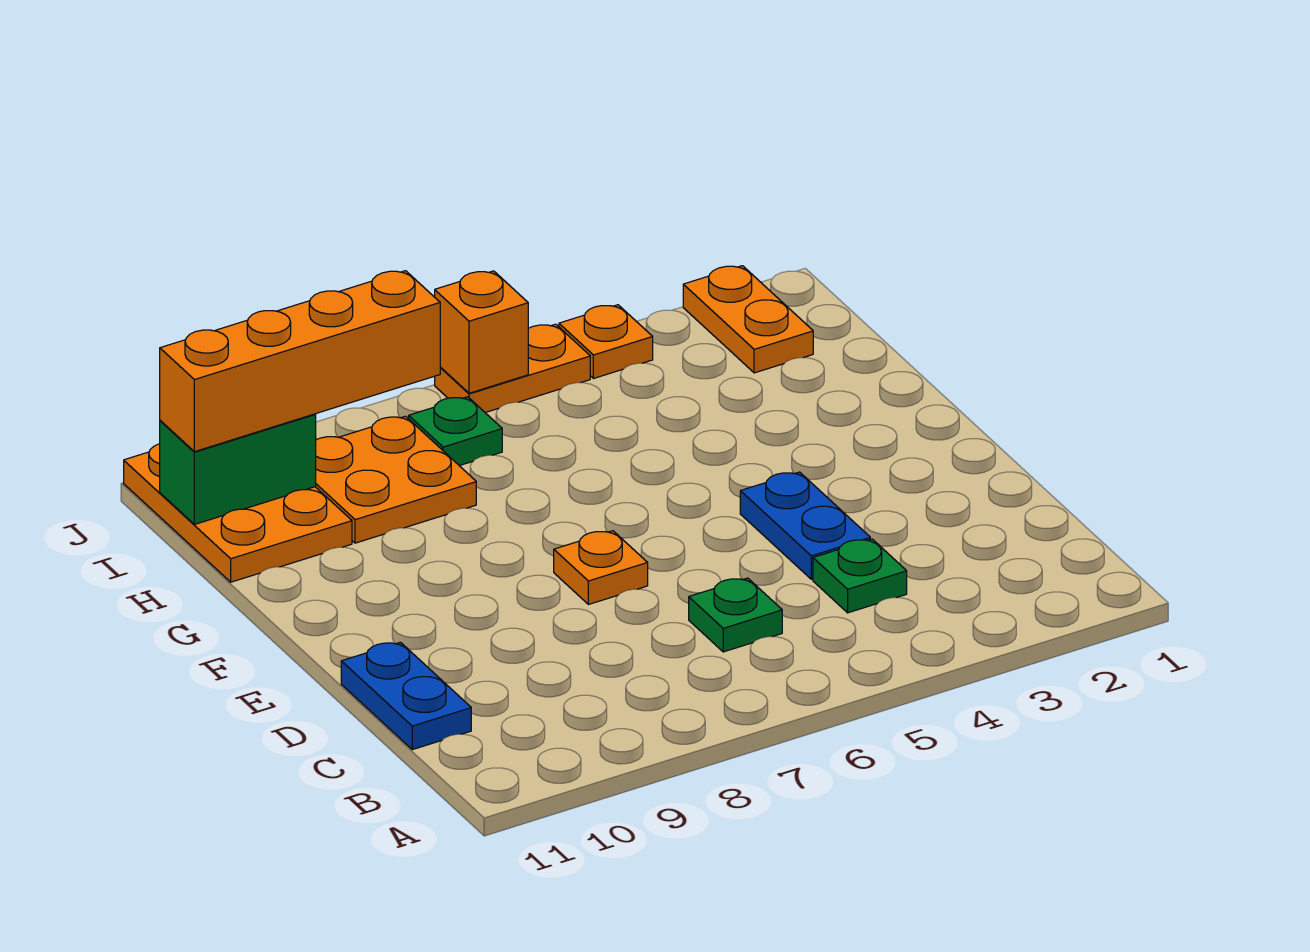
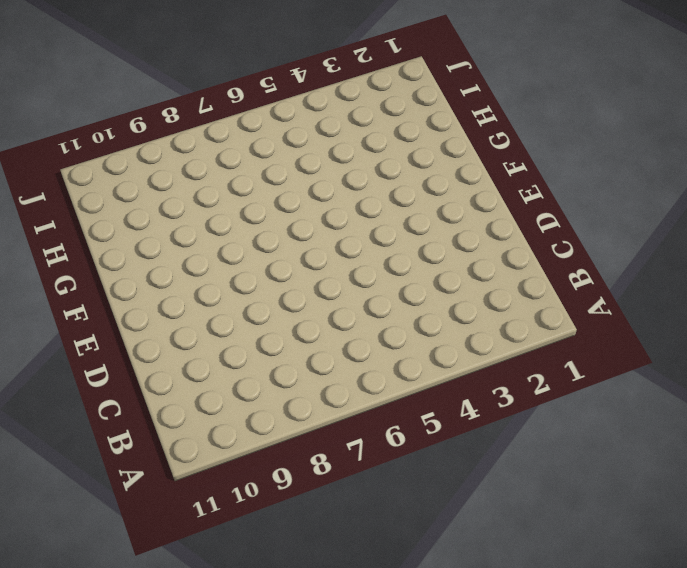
none -> green plate C4 level 1
none -> green plate C6 level 1
none -> blue plate C11:D11 level 1

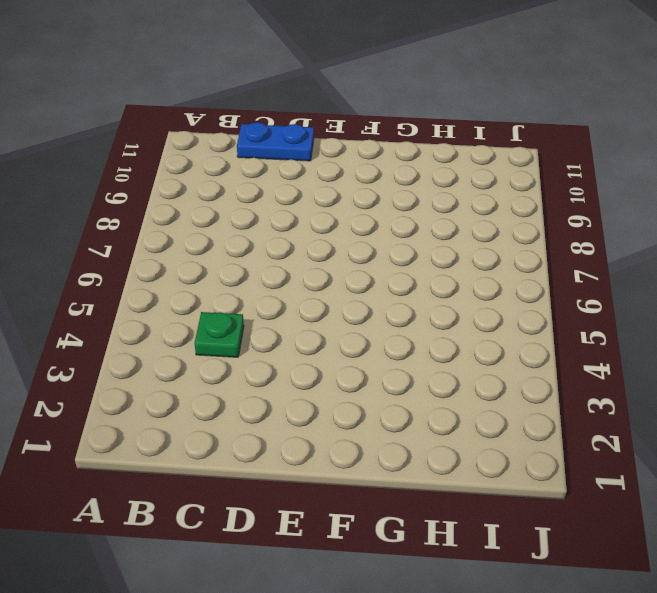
none -> green plate C6 level 1
none -> blue plate D4:E4 level 1
none -> orange plate E7 level 1

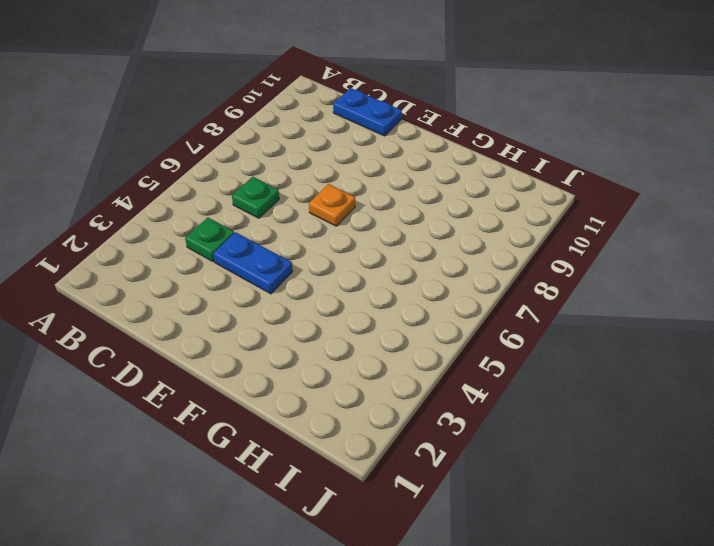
none -> orange plate H8:I9 level 1
none -> orange plate H10:J11 level 1
none -> orange plate I2:J2 level 1

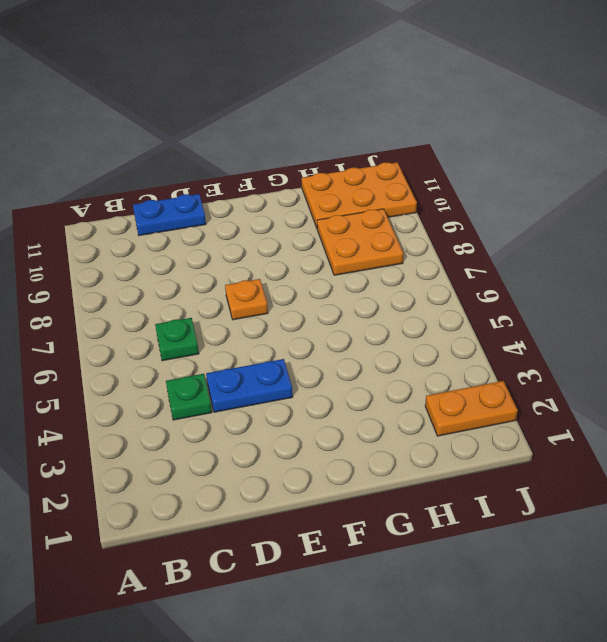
none -> green plate I7 level 1
none -> orange plate J4 level 1
none -> orange plate J5:J6 level 1

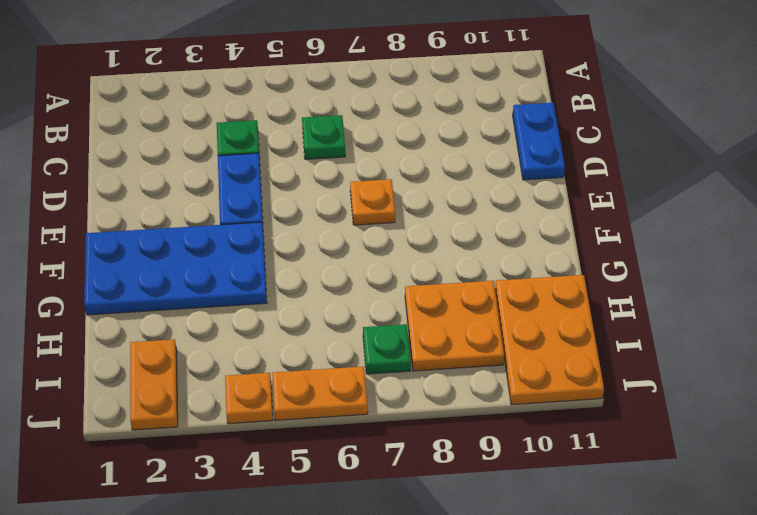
blue plate F1:G4 level 1 -> none
none -> green brick I10:I11 level 2
none -> orange brick J6 level 2
none -> orange brick I8:I11 level 3

